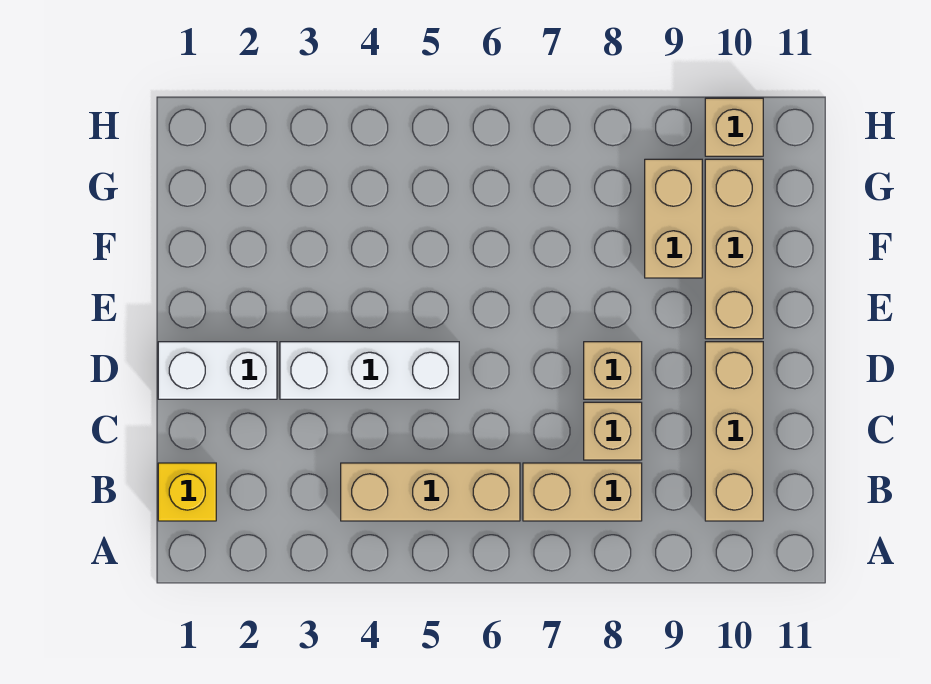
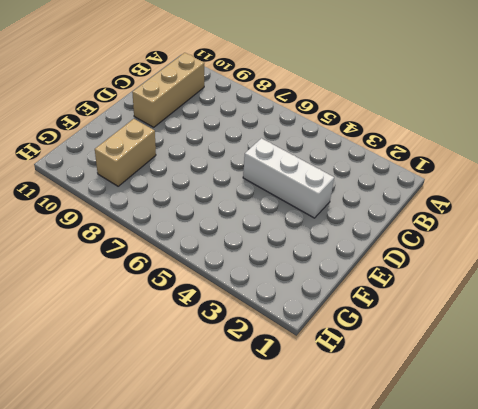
none -> yellow brick B1 level 1
none -> tan brick B4:B6 level 1

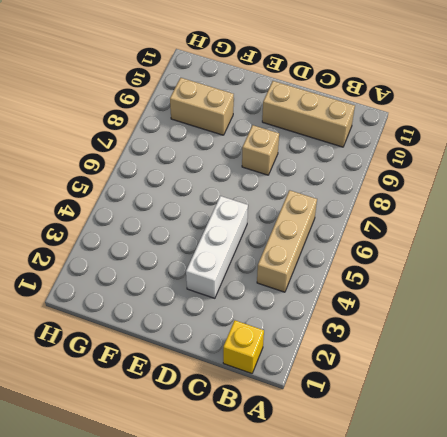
none -> tan brick B7:B8 level 1
none -> tan brick C8 level 1

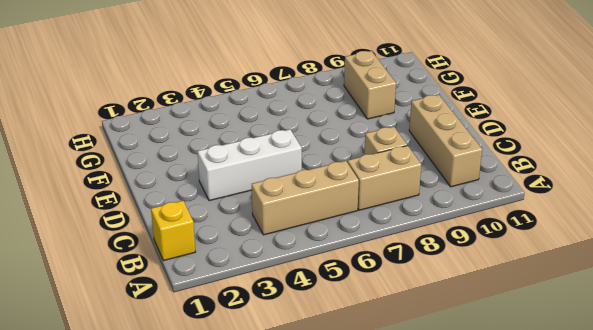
none -> white brick D1:D2 level 1
none -> tan brick D8 level 1

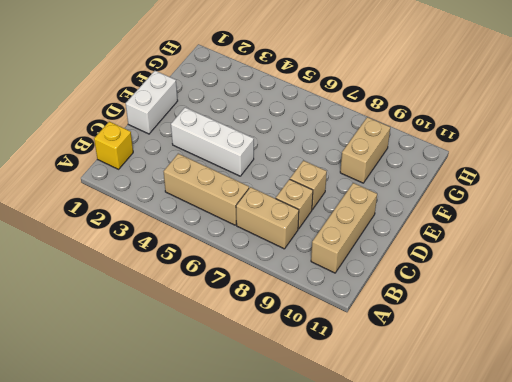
white brick D1:E1 level 1 -> white brick D1:D2 level 1
none -> tan brick E10:G10 level 1
none -> tan brick H10 level 1

